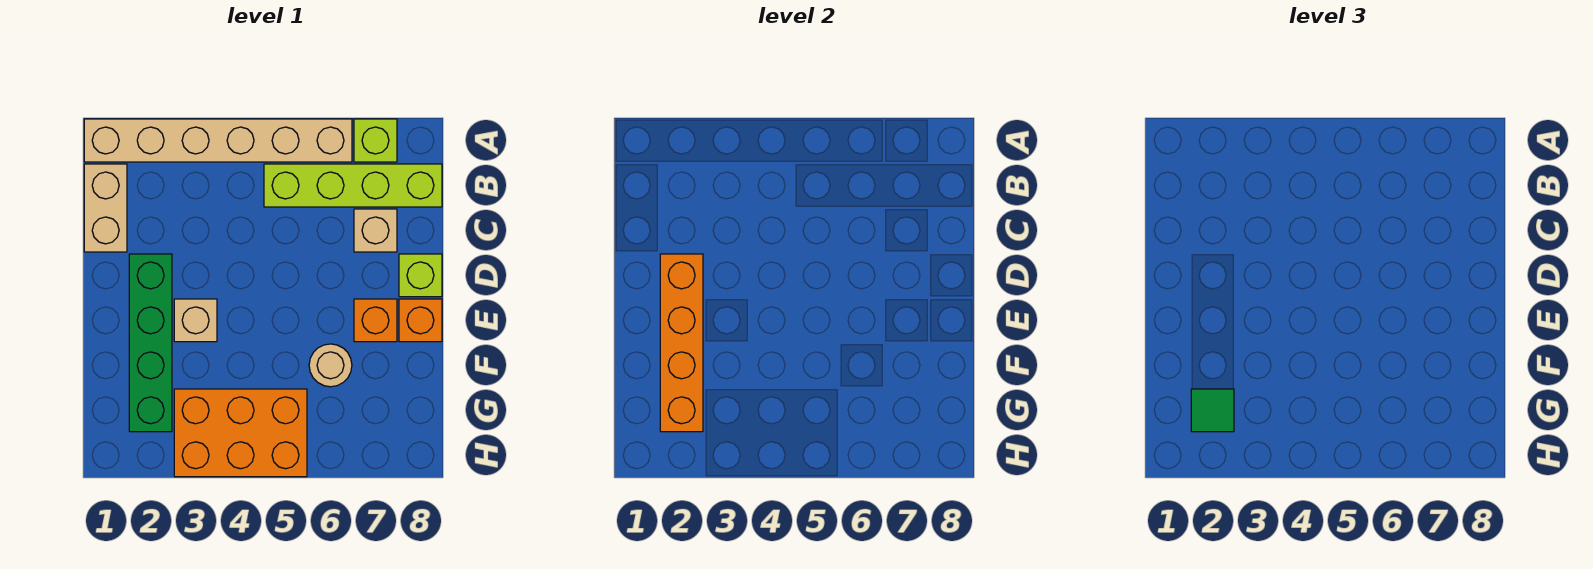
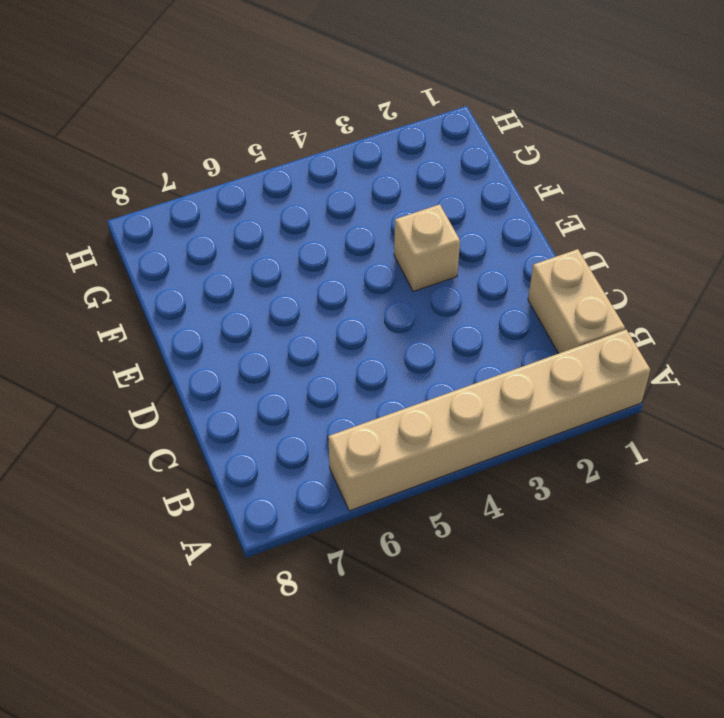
none -> lime brick A7 level 1
none -> lime brick B5:B8 level 1
none -> tan brick C7 level 1

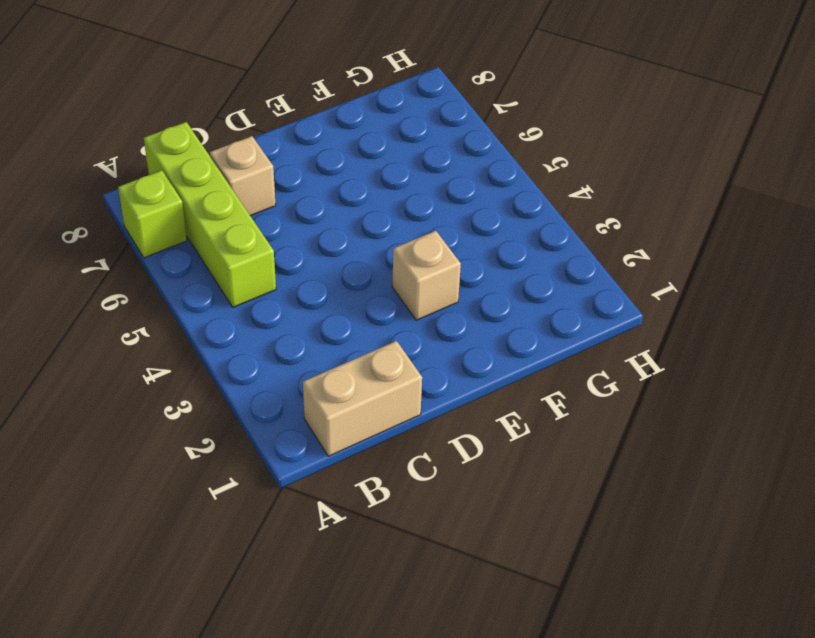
none -> tan brick A1:A6 level 1
none -> green brick D2:G2 level 1
none -> lime brick D8 level 1

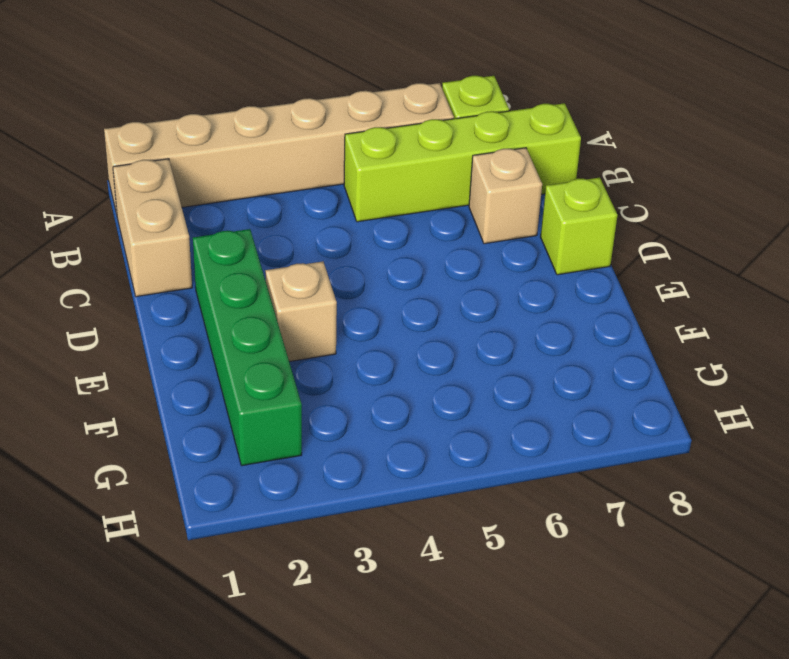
none -> orange brick E7 level 1
none -> orange brick E8 level 1
none -> tan round brick F6 level 1

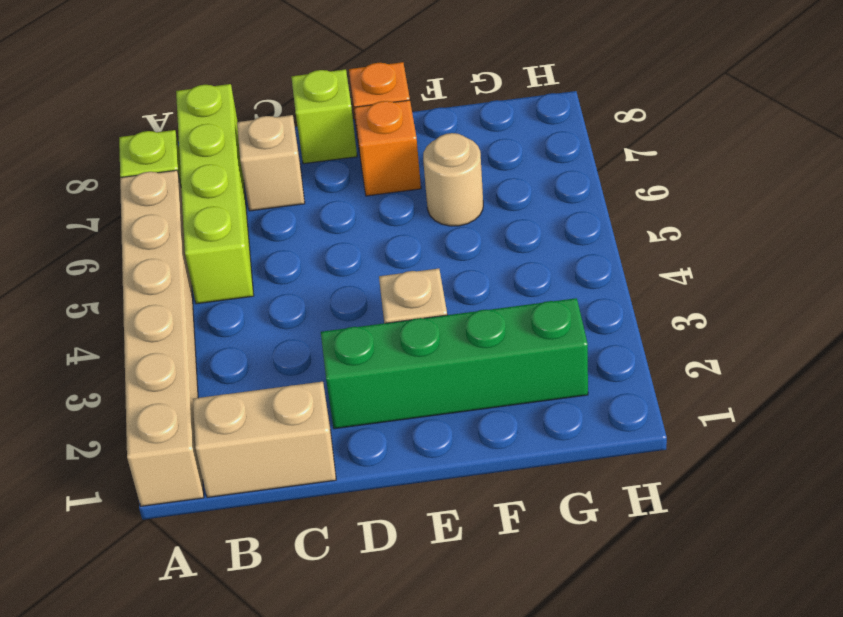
none -> orange brick G3:H5 level 1
none -> orange brick D2:G2 level 2
none -> green tile G2 level 3

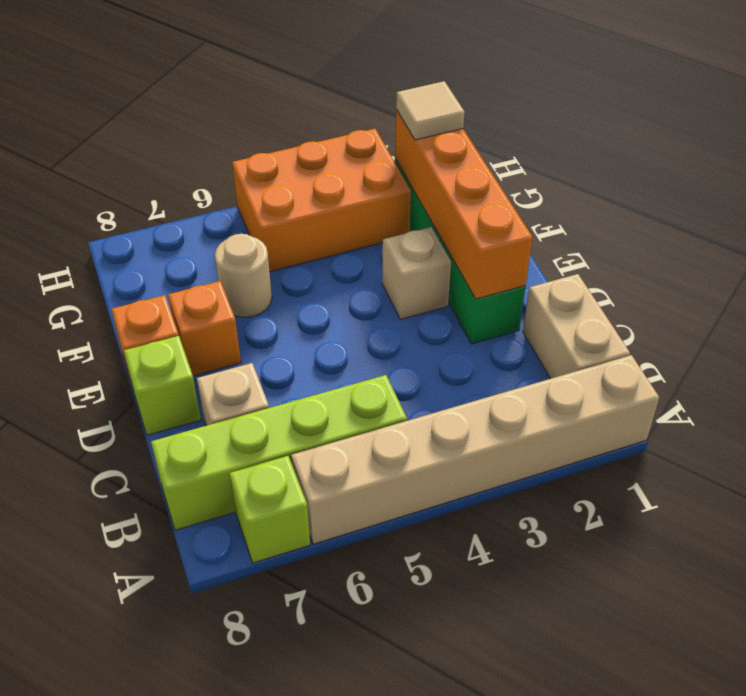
tan tile G2 level 3 -> green tile G2 level 3

